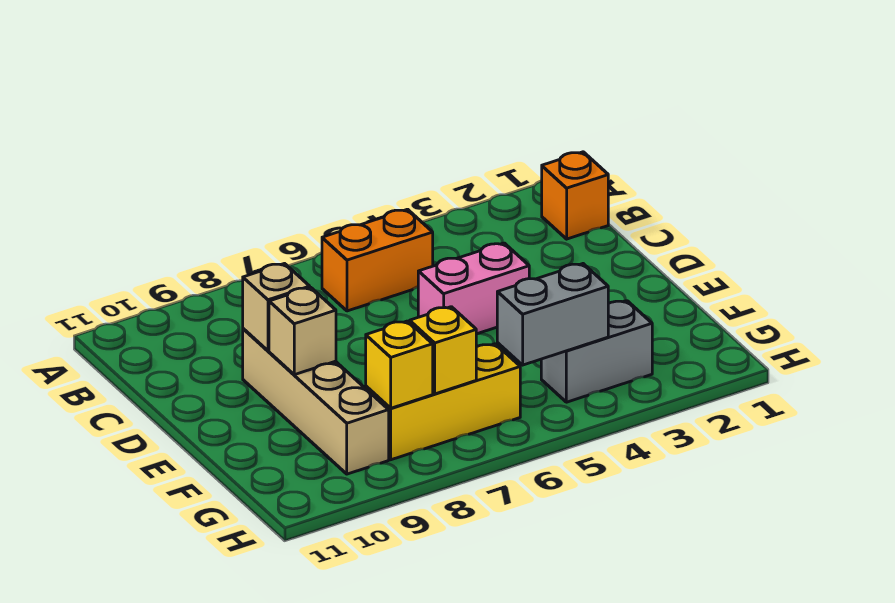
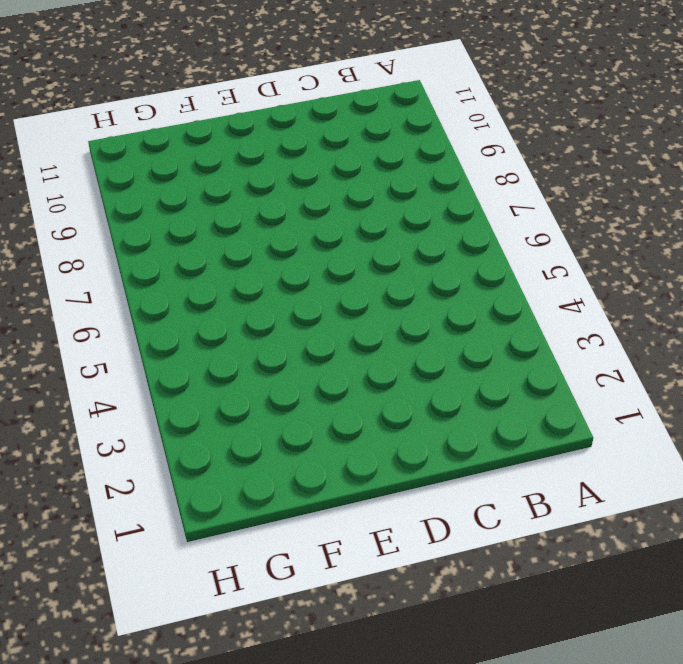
none -> orange brick B1 level 1
none -> orange brick B5:B6 level 1

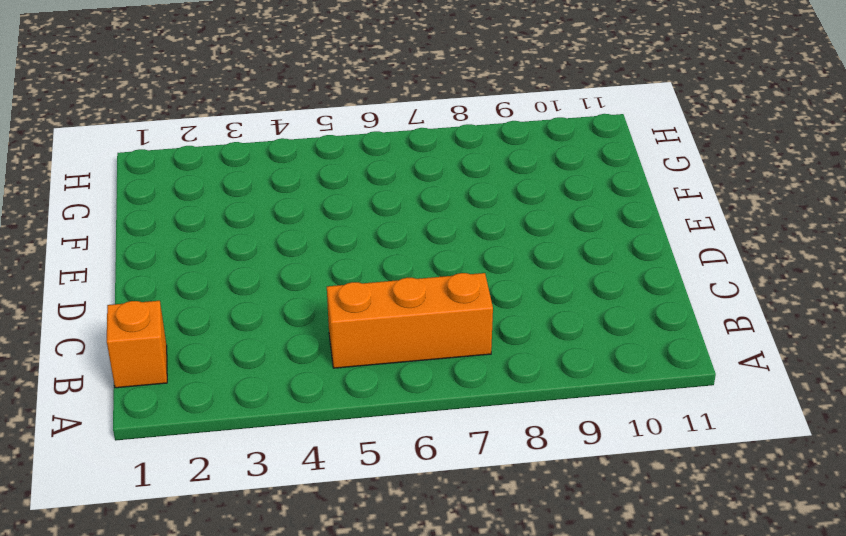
orange brick B5:B7 level 1 -> orange brick B5:B6 level 1
none -> pink brick D4:D5 level 1
none -> tan brick D9:G9 level 1

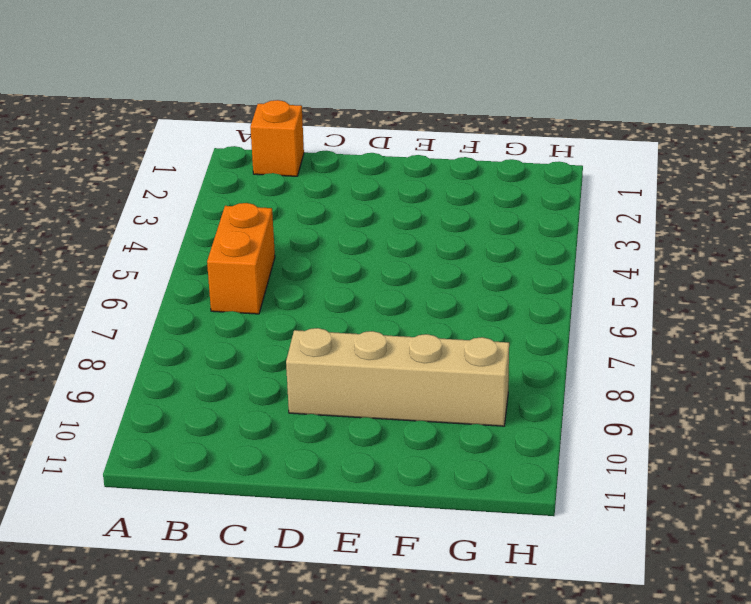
none -> pink brick D4:D5 level 1
none -> grey brick G3:G4 level 1

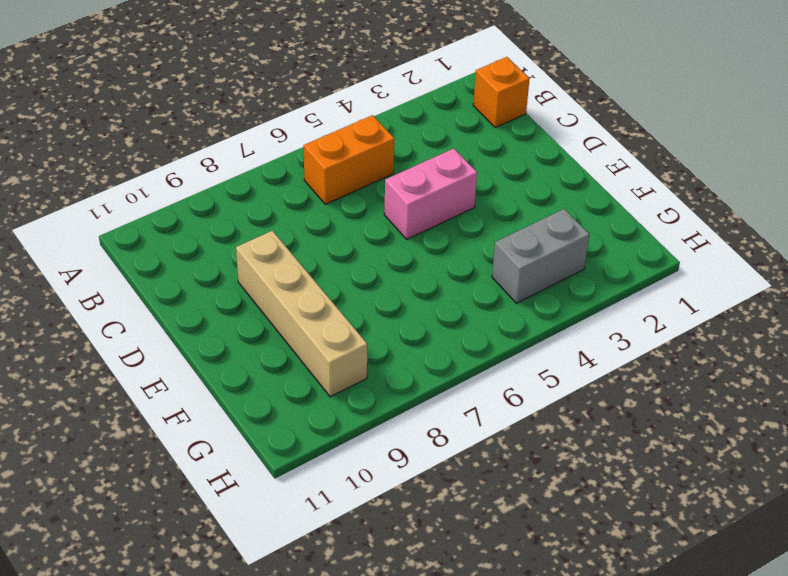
none -> yellow brick G6:G8 level 1
none -> tan brick D9 level 2

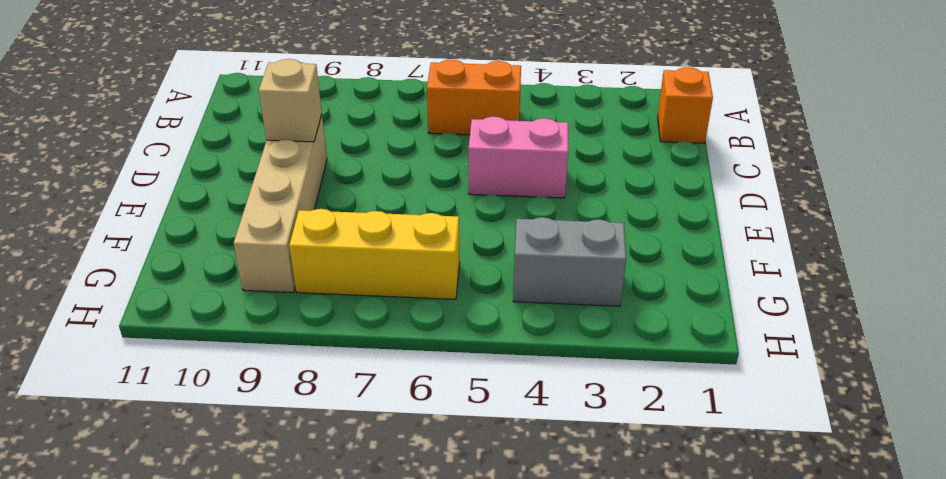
none -> tan brick E9 level 2
none -> grey brick G4:G5 level 2

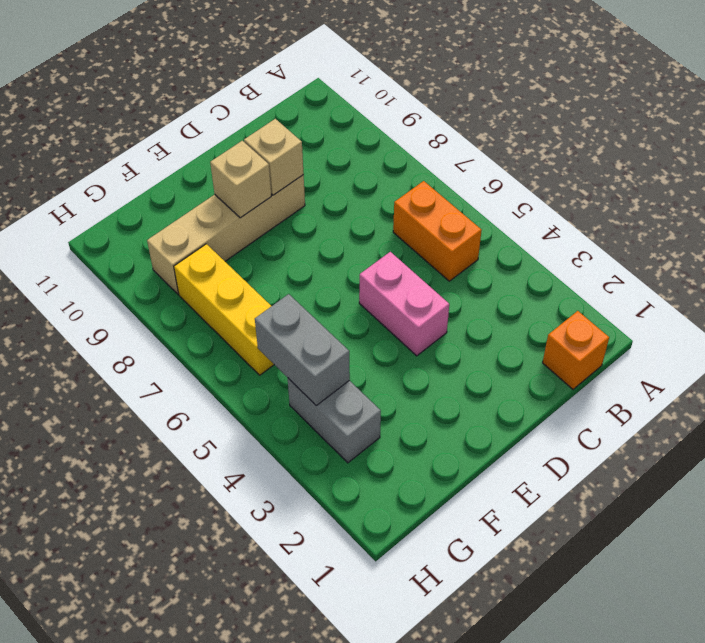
none -> yellow brick G7 level 2
none -> yellow brick G8 level 2

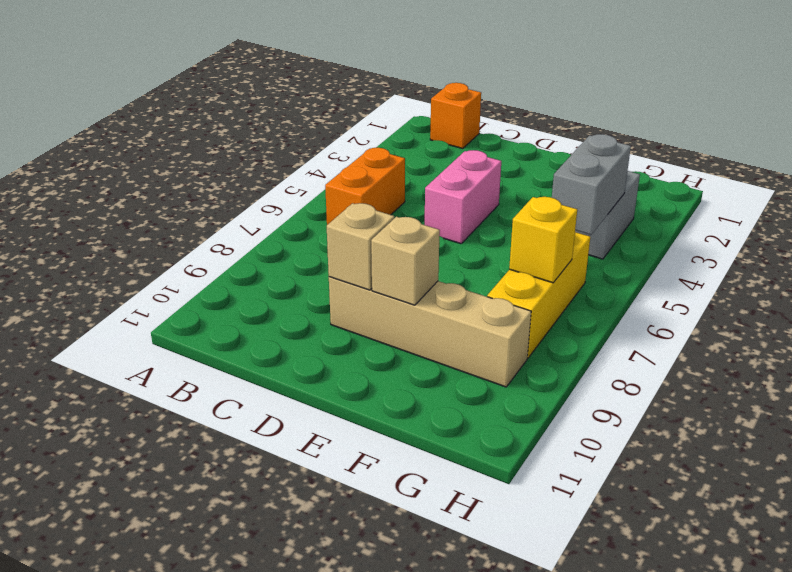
none -> yellow brick G8 level 2

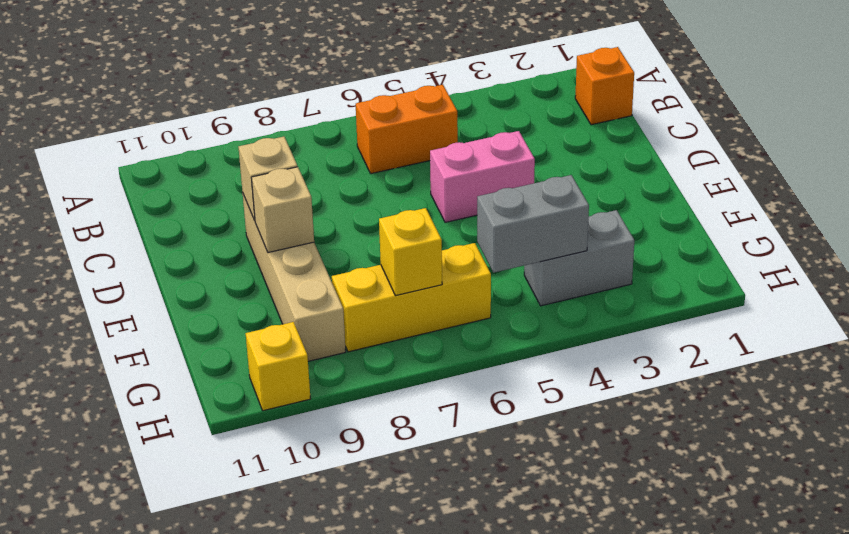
yellow brick H10 level 1 -> yellow brick G8 level 2

